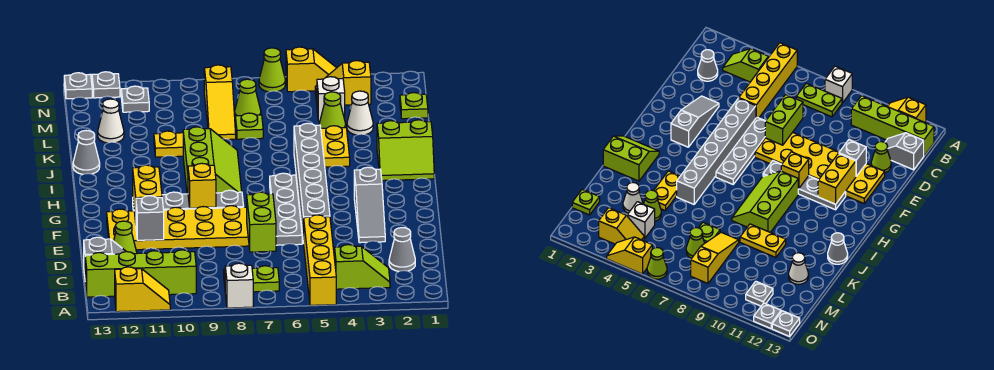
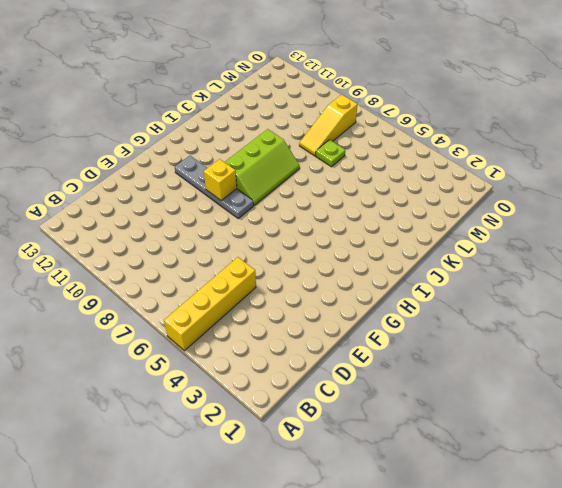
none -> white brick A8 level 1
none -> yellow slope A11:A12 level 1 top 12
none -> lime slope B3:B4 level 1 top 4
none -> lime plate B7:B8 level 1

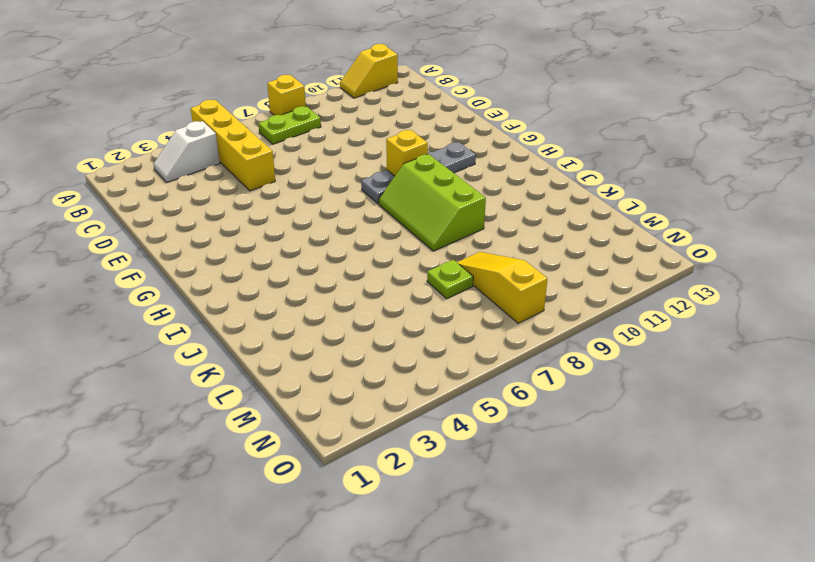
yellow brick A8 level 1 -> white brick A8 level 1
white slope B3:B4 level 1 top 4 -> lime slope B3:B4 level 1 top 4
none -> lime brick B10:B13 level 1
none -> grey cone C2 level 1
none -> grey slope C12:C13 level 1 top 13
none -> lime cone D12 level 1

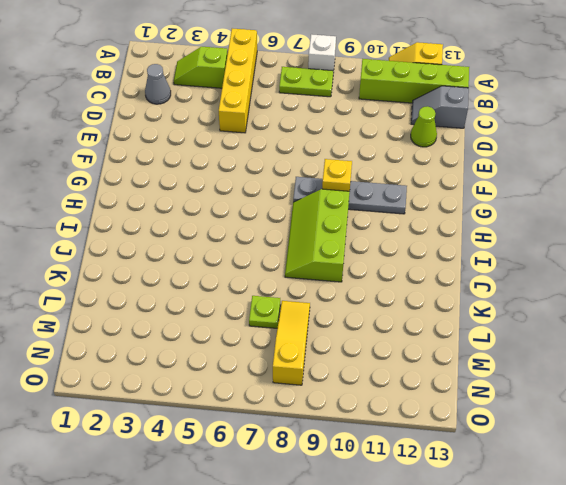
none -> grey slope E3:G3 level 1 top G
none -> grey brick E5:J5 level 1
none -> grey plate E6:H6 level 1
none -> yellow plate E7:F12 level 1

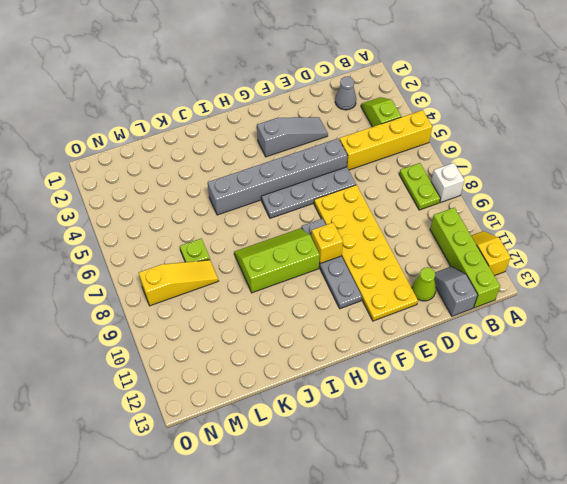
none -> lime slope I1:J2 level 1 top J
none -> yellow plate J4:K4 level 1
none -> grey cone J13 level 1
none -> yellow plate K9:K10 level 1

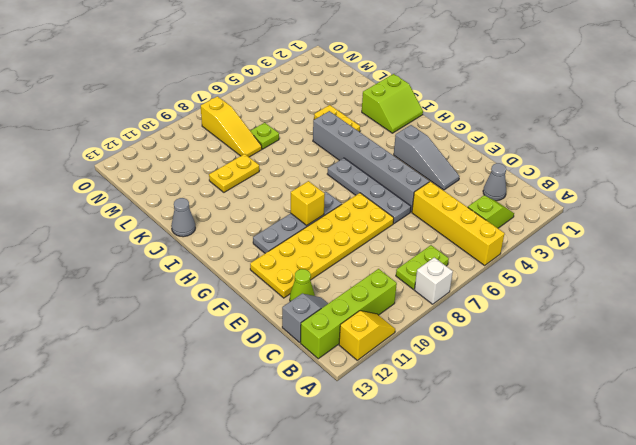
none -> lime slope H8:J9 level 1 top 9
none -> white cone L3 level 1
none -> lime cone L4 level 1
none -> white cone L12 level 1

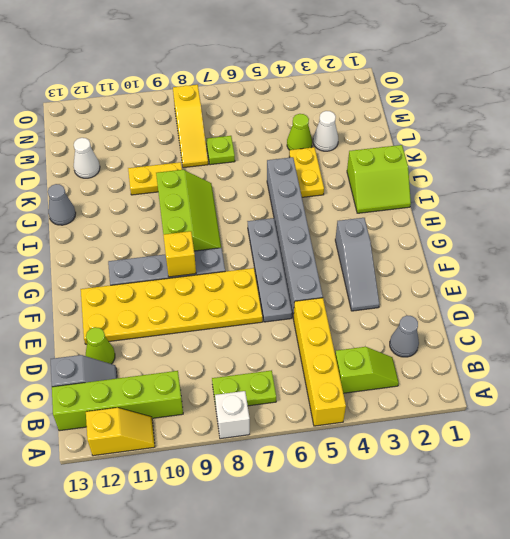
none -> lime plate M1 level 1
none -> white brick M4 level 1
none -> lime cone M7 level 1
none -> yellow slope N3:N4 level 1 top 3

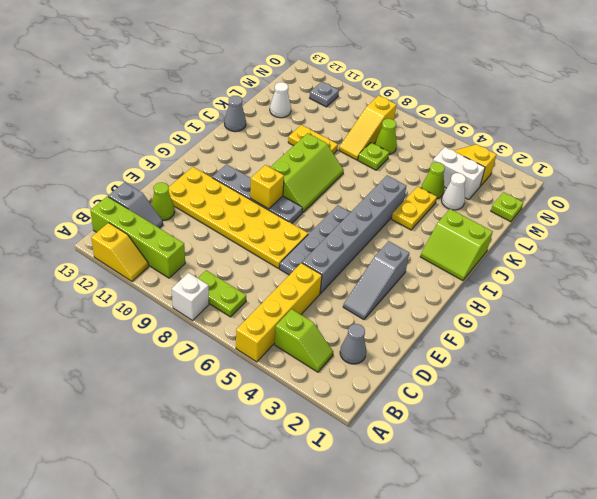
white brick M3:M4 level 1 -> white brick M4 level 1
none -> yellow slope O4:O5 level 1 top 5
none -> lime cone O6 level 1
none -> grey plate O12 level 1
none -> grey plate O13 level 1

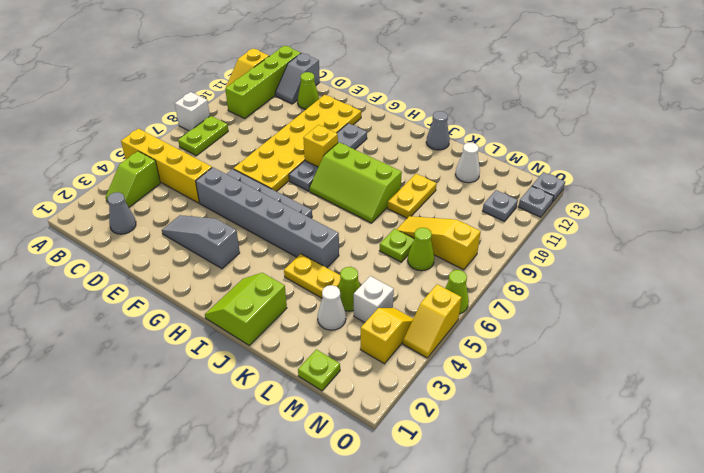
none -> lime brick D7:E7 level 2
none -> grey brick E11 level 2
none -> yellow brick F11:G11 level 2

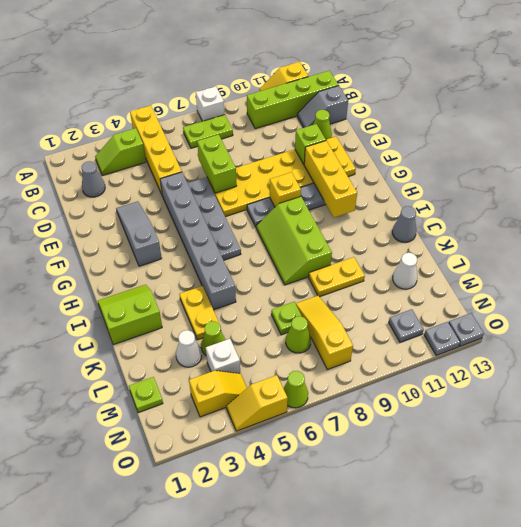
lime brick E11 level 2 -> grey brick E11 level 2
yellow brick F11:H11 level 2 -> yellow brick F11:G11 level 2

